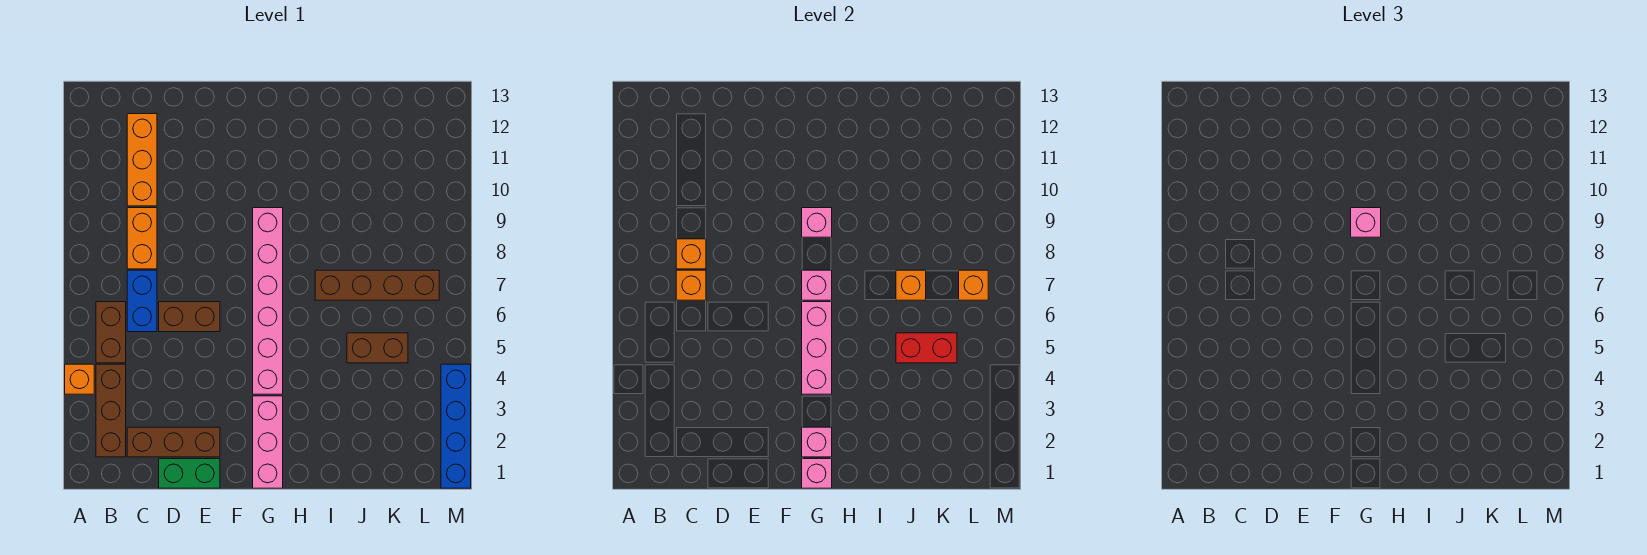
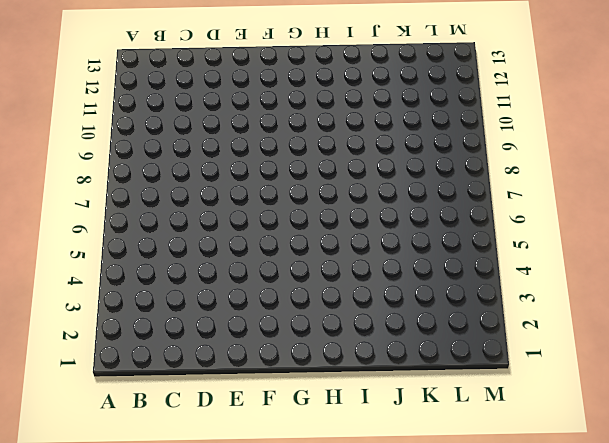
none -> orange brick A4 level 1
none -> brown brick B2:B4 level 1
none -> brown brick B5:B6 level 1

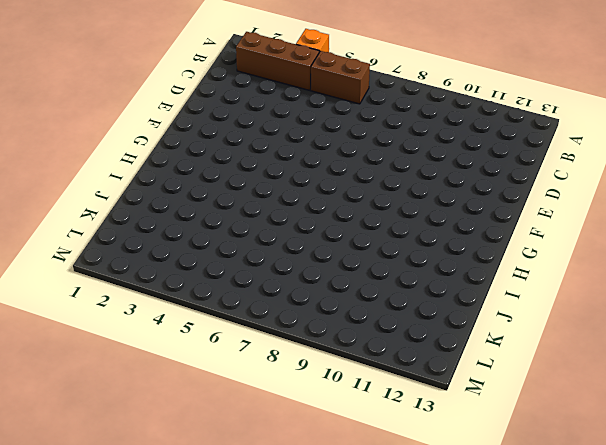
none -> brown brick C2:E2 level 1
none -> blue brick C6:C7 level 1
none -> orange brick C8:C9 level 1

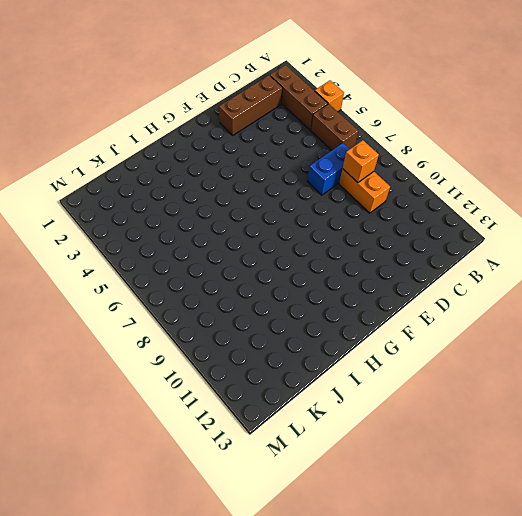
blue brick C7:D7 level 1 -> blue brick C6:C7 level 1
none -> orange brick C10:C12 level 1
none -> green brick D1:E1 level 1
none -> brown brick D6:E6 level 1

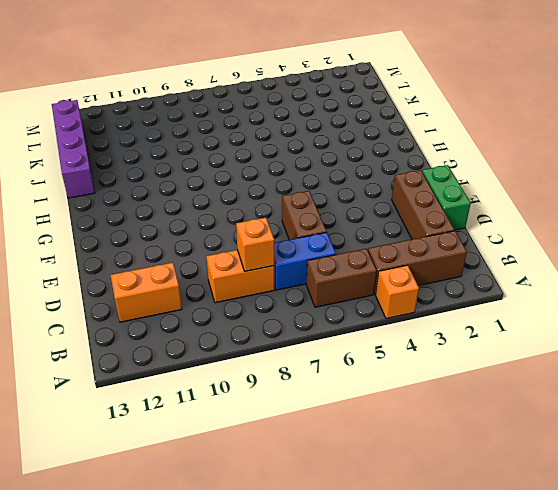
orange brick C11:C12 level 1 -> orange brick C10:C12 level 1
purple brick I13:L13 level 1 -> none
none -> pink brick G1:G3 level 1
none -> pink brick G4:G9 level 1
none -> brown brick I7:L7 level 1

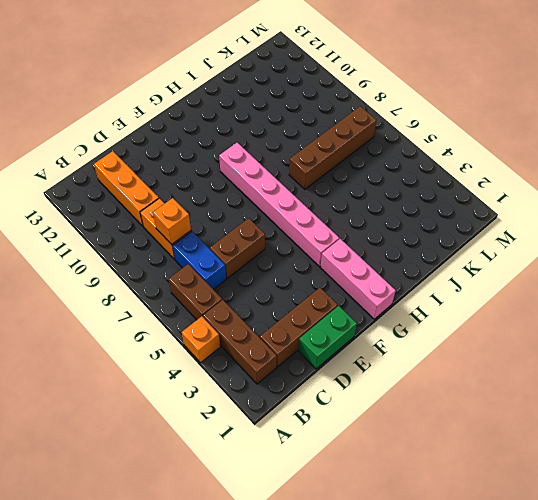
none -> brown brick J5:K5 level 1
none -> blue brick M1:M4 level 1
none -> orange brick C7 level 2

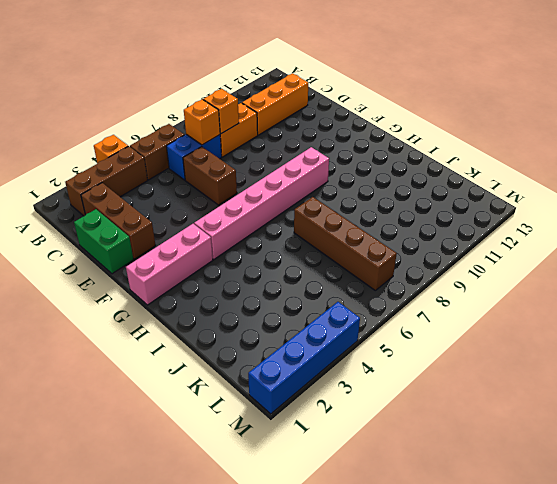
none -> brown brick J5:K5 level 1
none -> pink brick G1 level 2
none -> pink brick G2 level 2

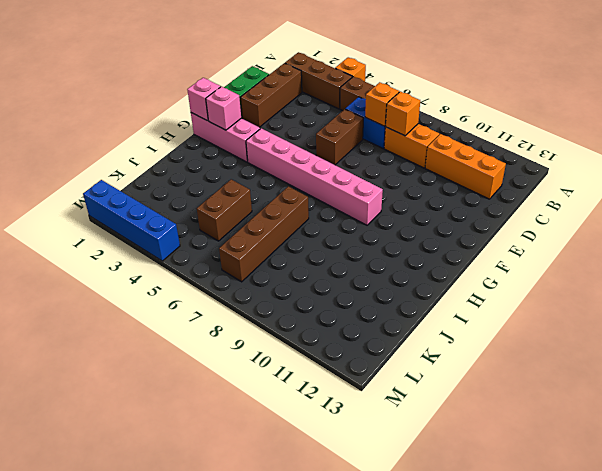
none -> pink brick G4:G6 level 2
none -> pink brick G7 level 2
none -> pink brick G9 level 2

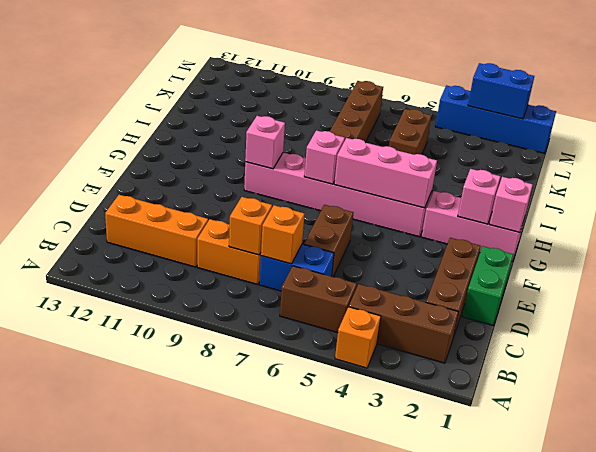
blue brick M2:M3 level 2 -> none
none -> red brick J5:K5 level 2
none -> orange brick J7 level 2
none -> orange brick L7 level 2

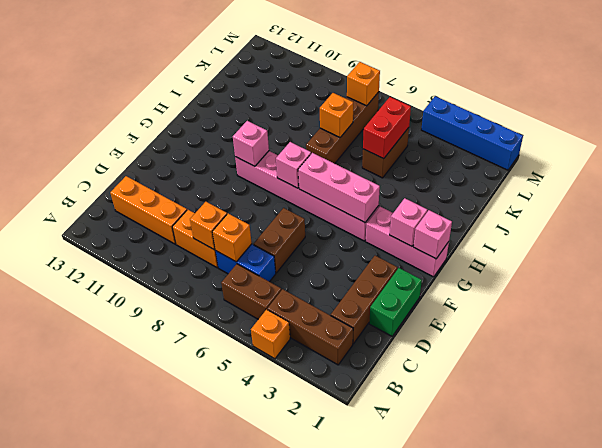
none -> pink brick G9 level 3

